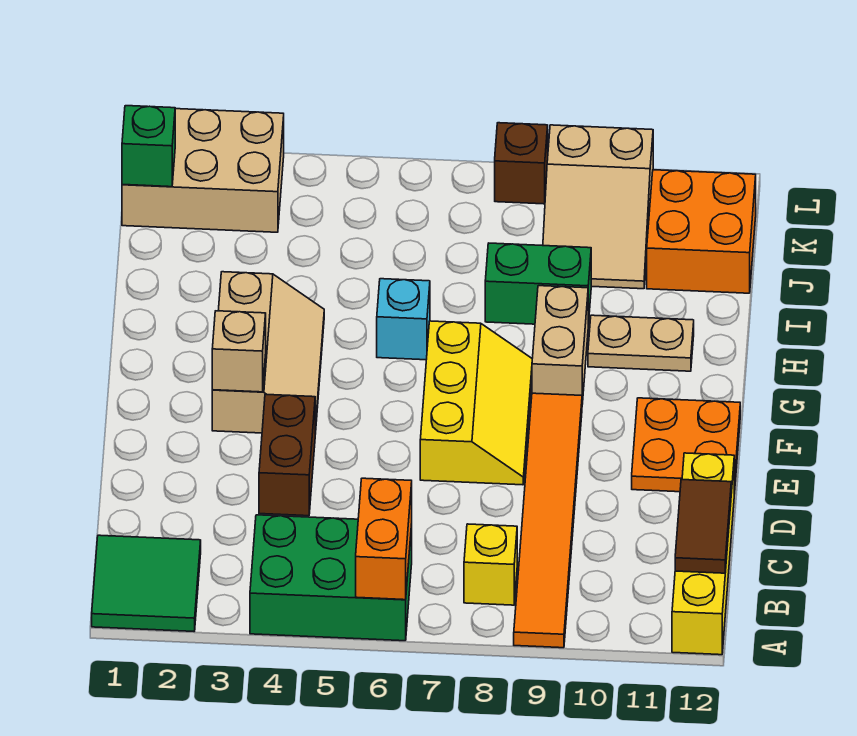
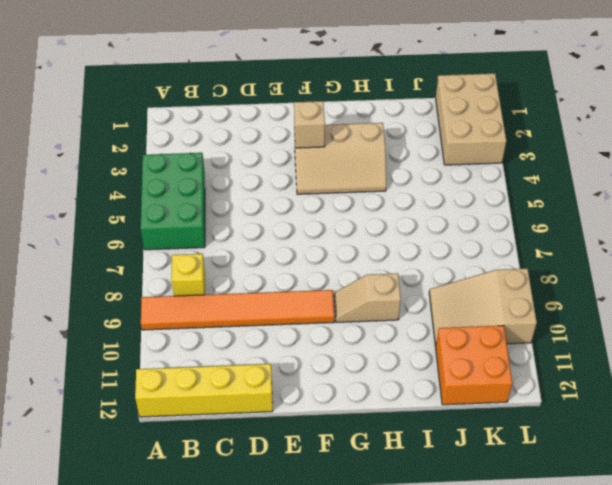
tan slope G9:H9 level 1 top H -> tan brick G9:H9 level 1
none -> green tile A1:B2 level 1
none -> brown brick D4:E4 level 1
none -> yellow slope E7:G8 level 1 top 7

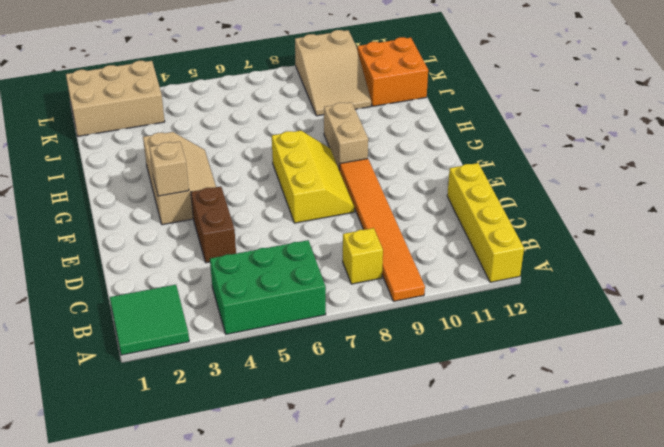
none -> orange plate E11:F12 level 1
none -> cyan brick H6 level 1
none -> tan plate H10:H11 level 1

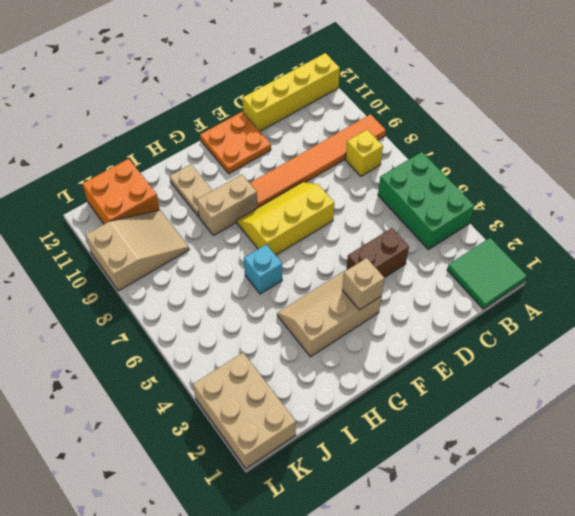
none -> green brick I8:I9 level 1
none -> brown brick L8 level 1
none -> orange brick A6:B6 level 2

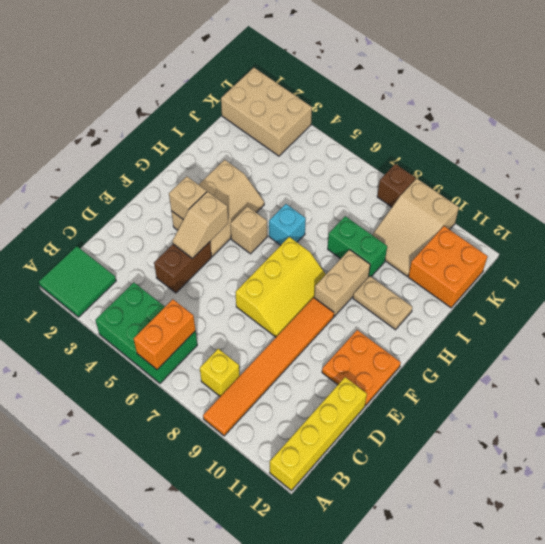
tan slope E4:F4 level 2 top F -> none
tan brick G5 level 1 -> none
none -> brown tile B12:C12 level 2
none -> green brick K1 level 2

